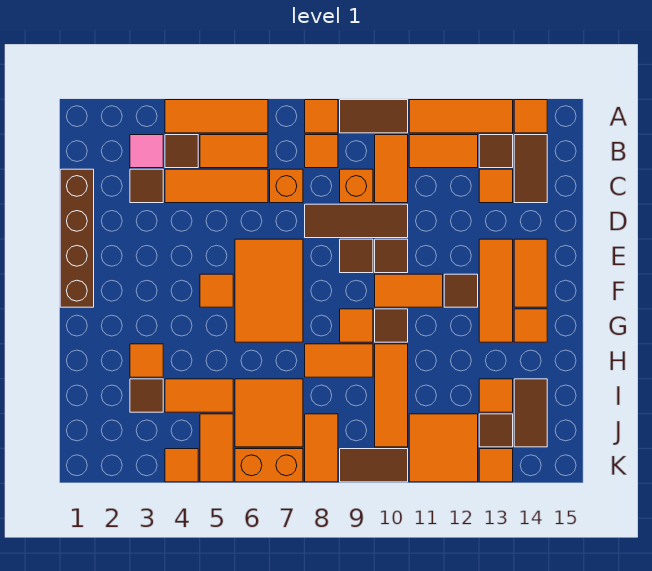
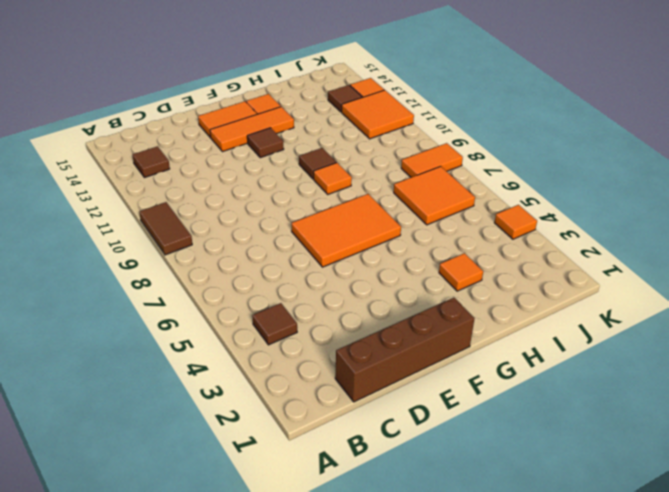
none -> orange tile A4:A6 level 1
none -> orange tile A8 level 1
none -> orange tile A11:A13 level 1
none -> orange tile A14 level 1

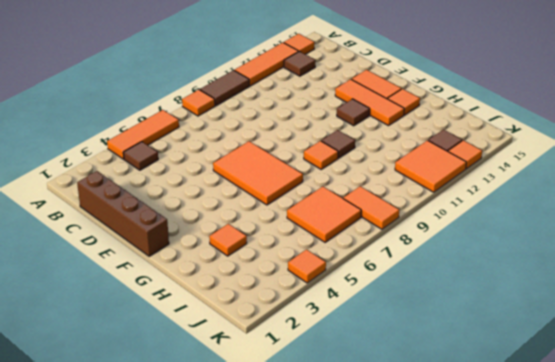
none -> pink tile B3 level 1
none -> orange tile B5:B6 level 1
none -> orange tile B8 level 1
none -> orange tile B10:C10 level 1

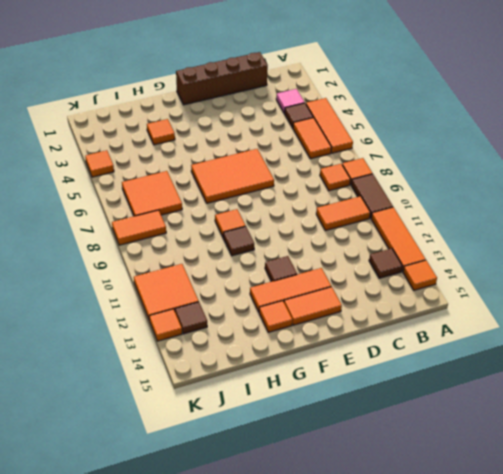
none -> orange tile B11:B12 level 1
none -> brown tile B14:C14 level 1
none -> brown tile C3 level 1
none -> orange tile C4:C6 level 1

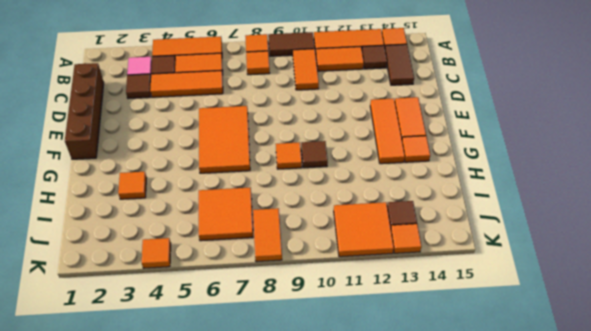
none -> orange brick C7 level 1
none -> orange brick C9 level 1
none -> orange tile C13 level 1
none -> brown tile D8:D10 level 1

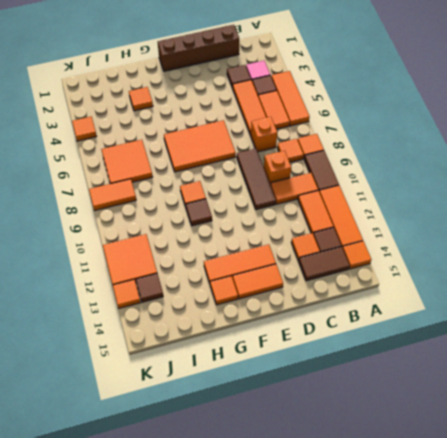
none -> brown tile E9 level 1
none -> brown tile E10 level 1
none -> orange tile F5 level 1
none -> orange tile F10:F11 level 1

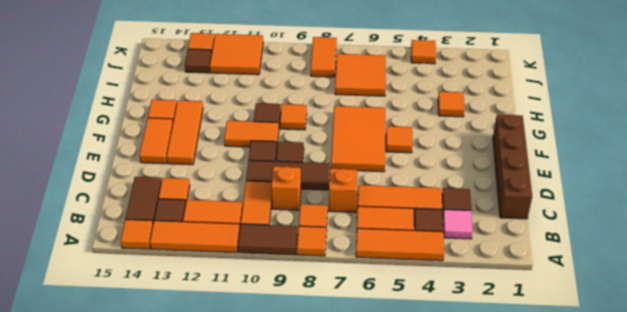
none -> brown tile F12 level 1
none -> orange tile H8:H9 level 1
none -> orange tile H10:J10 level 1
none -> brown tile I3 level 1

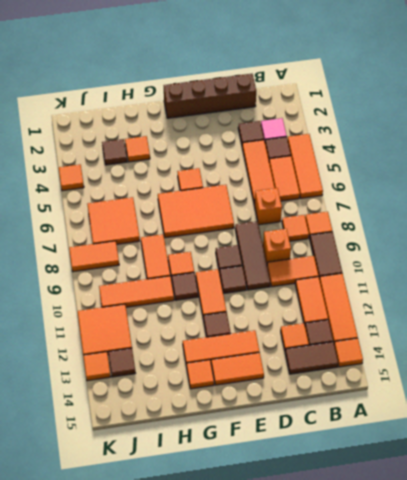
none -> orange tile I4:I5 level 1
none -> orange tile I13 level 1
none -> brown tile I14:J14 level 1
none -> orange tile J5:K5 level 1

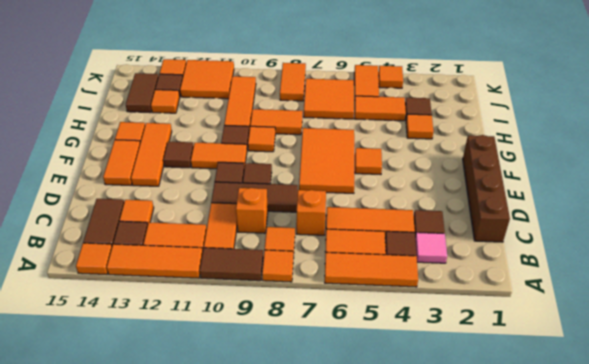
none -> orange brick K6:K7 level 1
none -> brown tile K9:K10 level 1

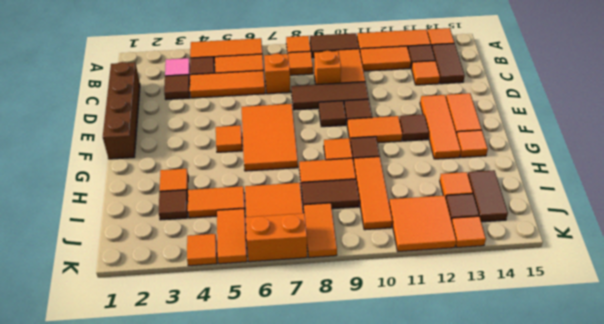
brown tile I8:I9 level 1 -> brown tile K9:K10 level 1

